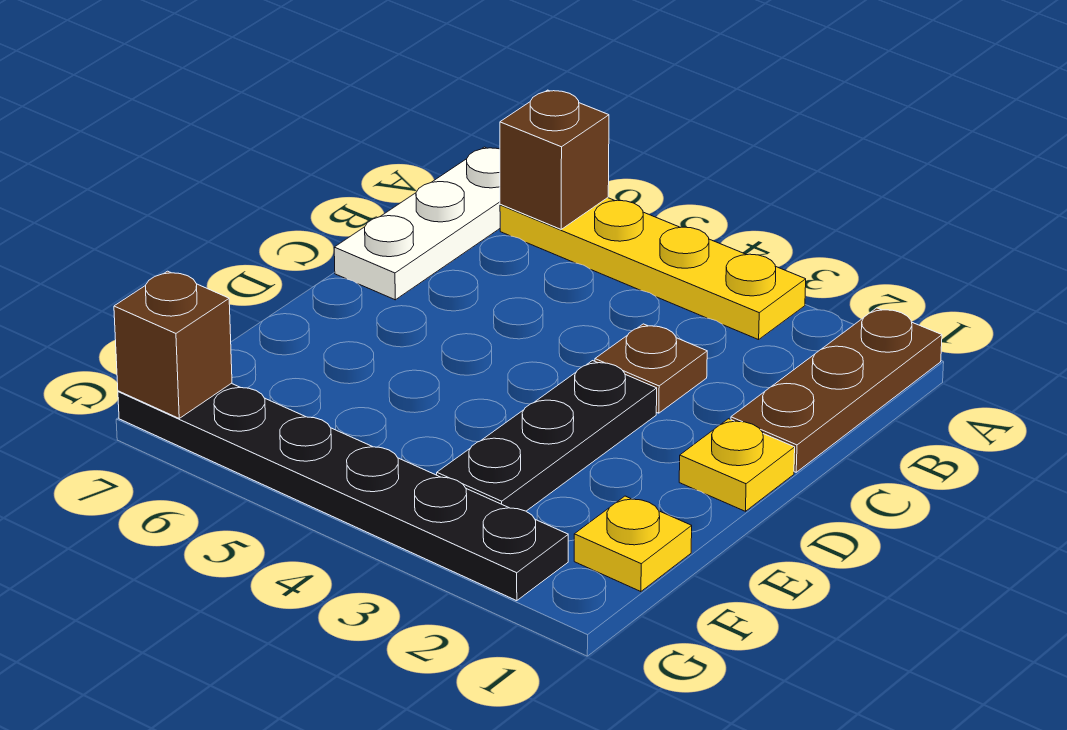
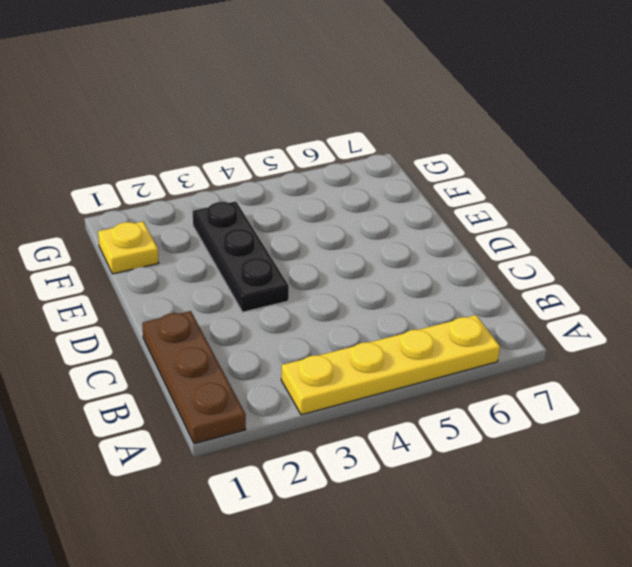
none -> white plate A7:C7 level 1
none -> brown plate C3 level 1

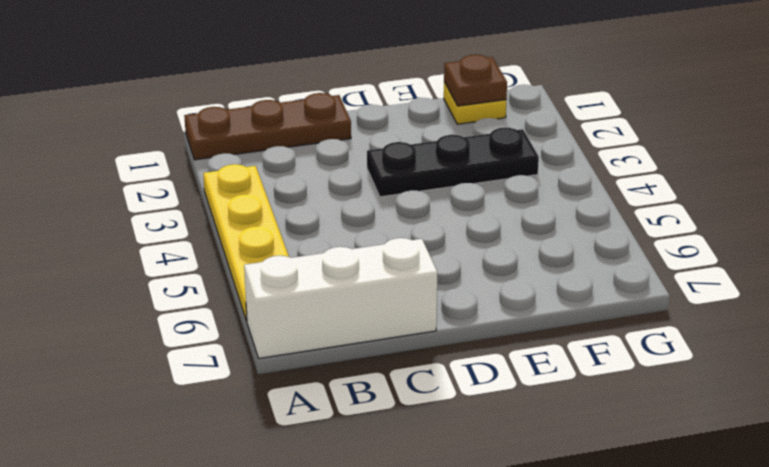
white brick A7:C7 level 1 -> white plate A7:C7 level 1
brown plate F1 level 2 -> brown plate C3 level 1
none -> yellow plate D1 level 1
none -> black plate G2:G7 level 1

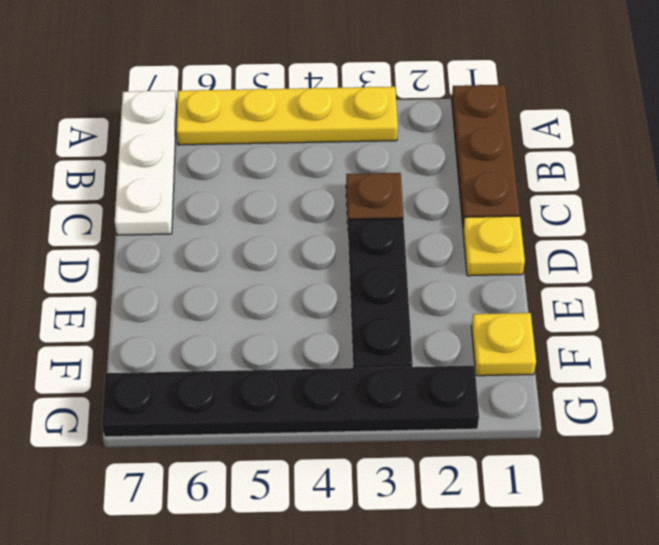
none -> brown brick A6 level 2
none -> brown brick G7 level 2

